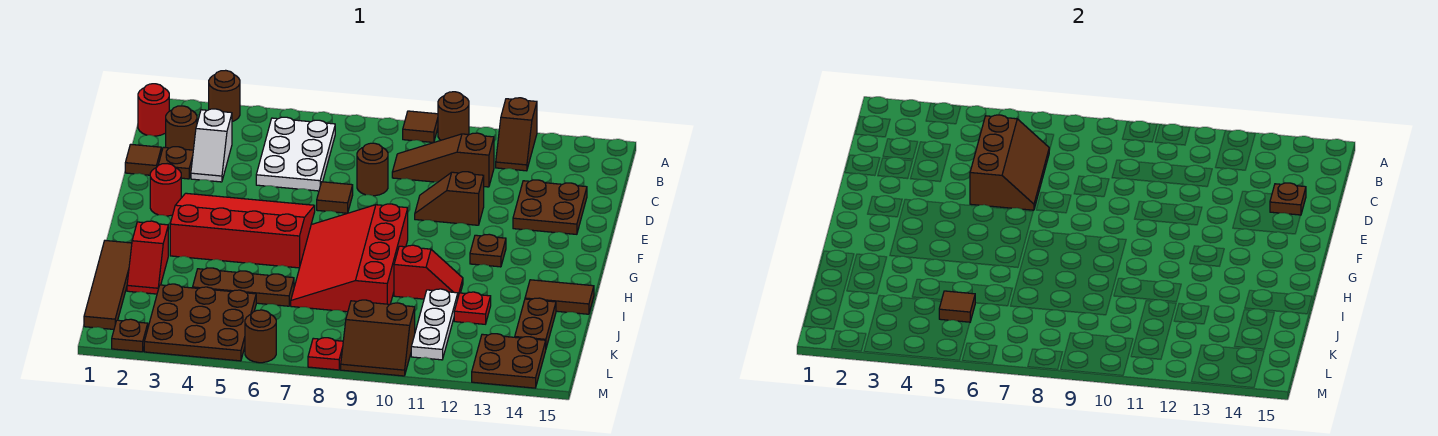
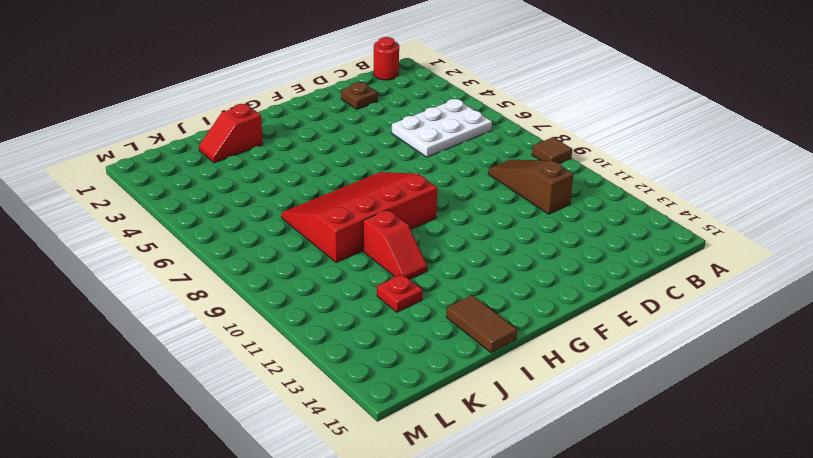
none -> brown round brick A3 level 1
none -> brown round brick A10 level 1
none -> brown slope A12:B12 level 1 top A
none -> brown round brick C2 level 1

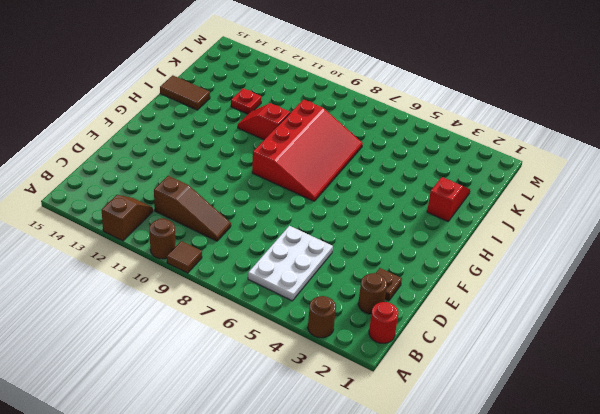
none -> white slope C3:D3 level 1 top C
none -> brown tile D1 level 1
none -> brown round brick D8 level 1
none -> brown plate D13:E14 level 1

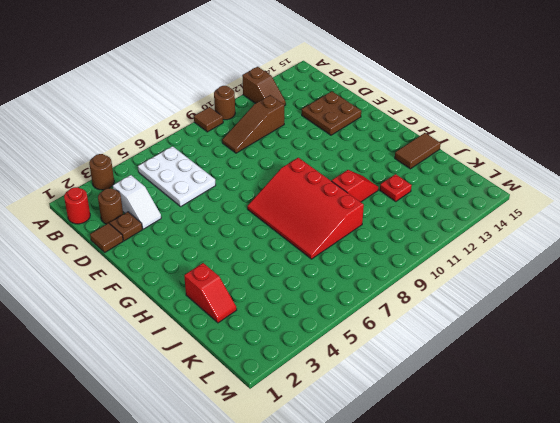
none -> brown round brick D8 level 1
none -> brown tile E7 level 1
none -> brown slope E10:E11 level 1 top 11
none -> red round brick F2 level 1

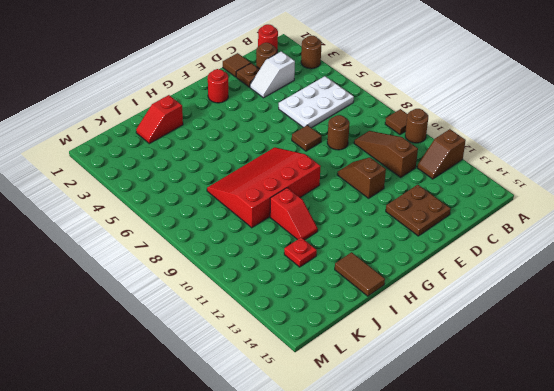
none -> red slope F3:H6 level 1 top H
none -> brown plate G12 level 1
none -> brown tile I1:L1 level 1
none -> brown plate J4:J6 level 1

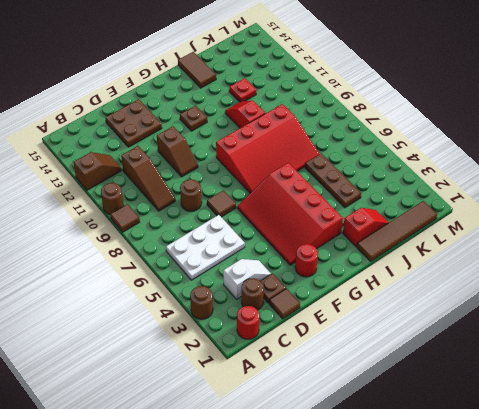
none -> white plate J11:L11 level 1
none -> brown plate J14:K14 level 1
none -> brown plate K3:M5 level 1
none -> brown slope L9:M10 level 1 top L

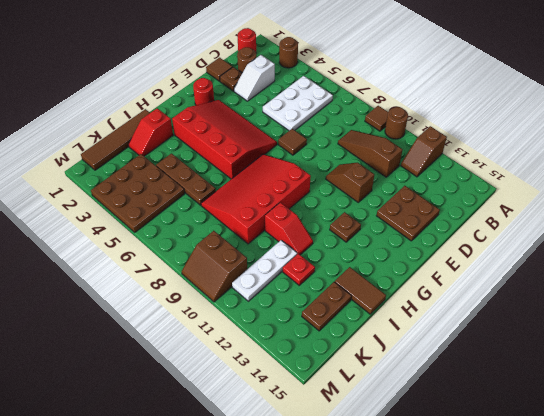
none -> brown round brick D8 level 1
none -> brown plate L13:M14 level 1
none -> brown plate M2 level 1
none -> brown round brick M6 level 1

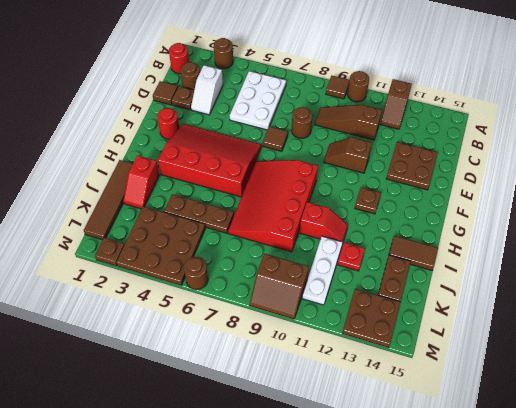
none -> red plate M8 level 1
none -> brown slope C5:E6 level 2 top 5
none -> brown plate D14 level 2
none -> brown tile K5 level 2

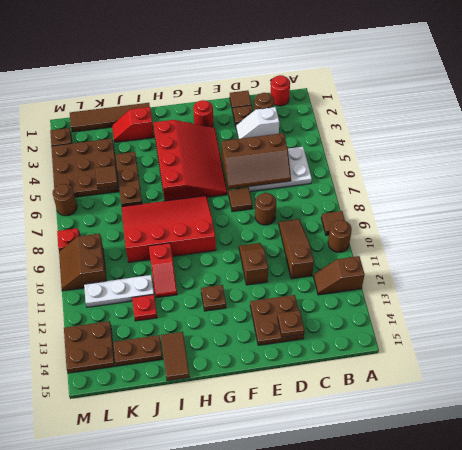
none -> brown round brick A3 level 1

